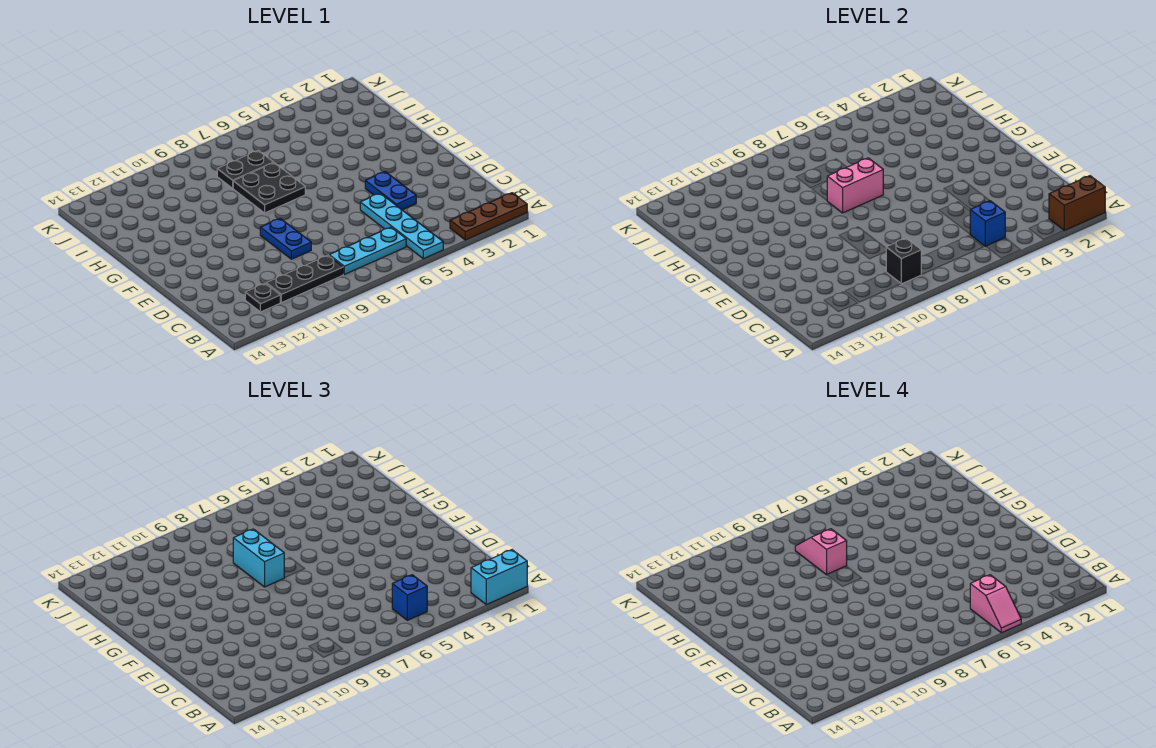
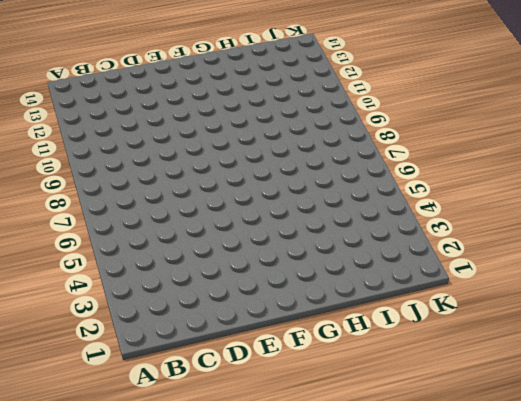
none -> brown plate A1:A3 level 1
none -> cyan plate A5:D5 level 1
none -> cyan plate B6:B8 level 1

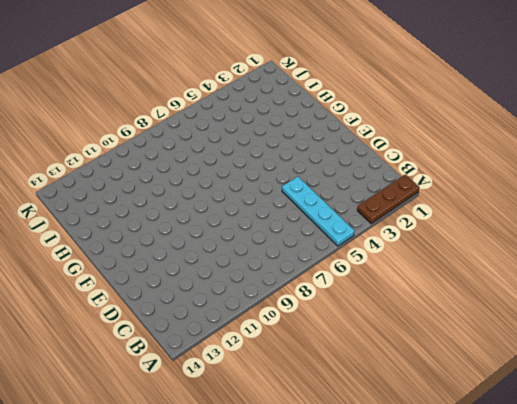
none -> cyan plate B6:B8 level 1
none -> black plate B9:B11 level 1
none -> black plate B12 level 1

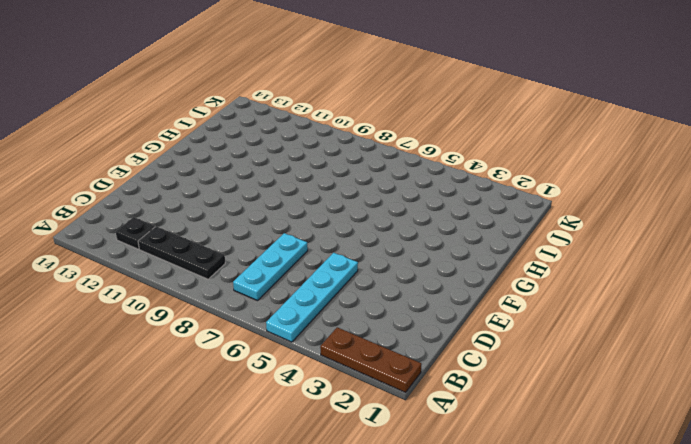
cyan plate B7:D7 level 1 -> cyan plate B6:B8 level 1
none -> blue plate D4:E4 level 1
none -> blue plate D9:E9 level 1
none -> black plate G7:H8 level 1

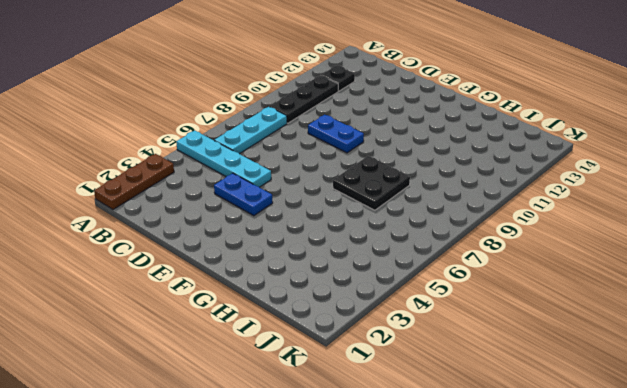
none -> black plate I7:I8 level 1
none -> brown brick A1:A2 level 2
none -> blue brick B5 level 2

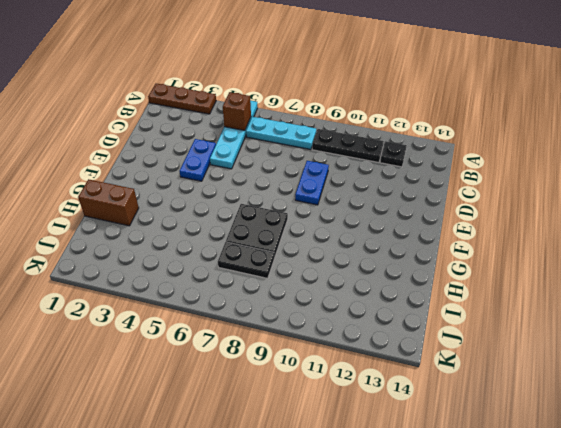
brown brick B5 level 2 -> blue brick B5 level 2
brown brick H1:H2 level 1 -> brown brick A1:A2 level 2
none -> black brick B9 level 2
none -> pink brick G7:G8 level 2
none -> cyan brick A1:A2 level 3

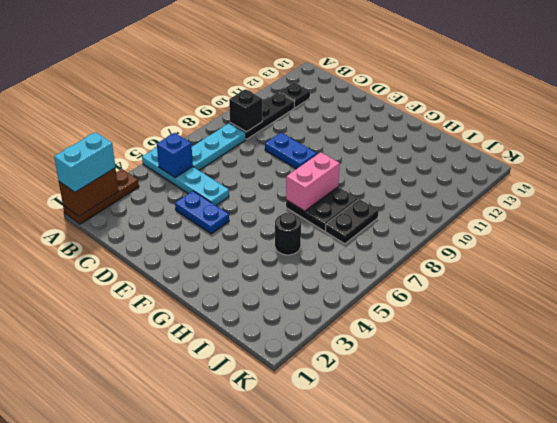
black round brick H5 level 1 -> none
none -> blue brick B5 level 3
none -> cyan brick G8:H8 level 3
none -> pink slope A5:B5 level 4 top B

